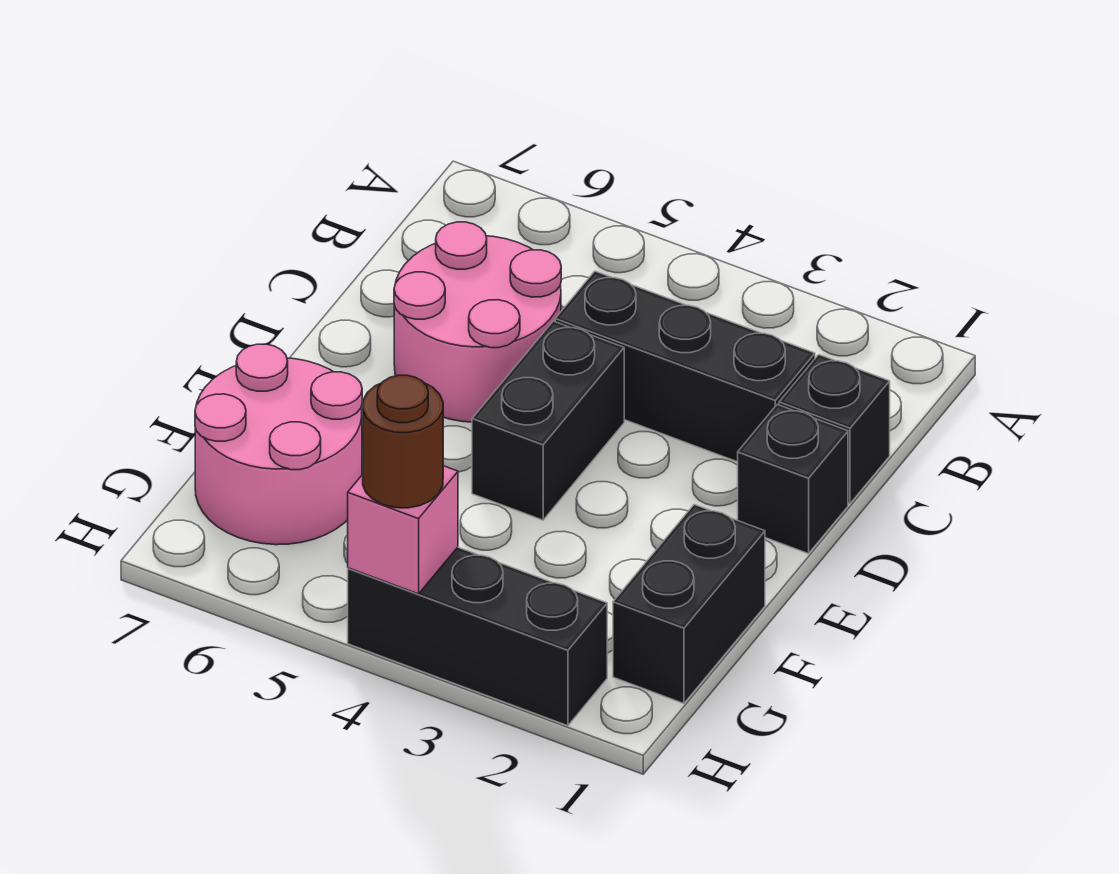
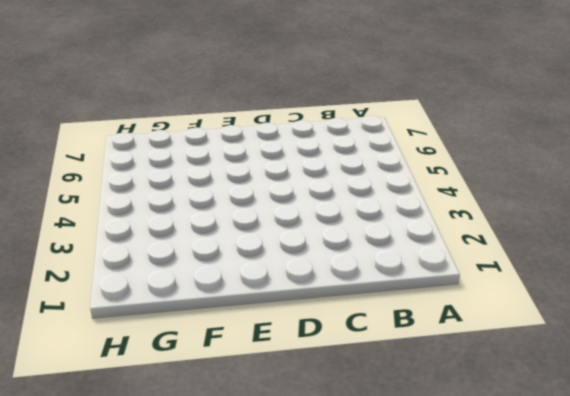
none -> black brick C1 level 1
none -> black brick C2:C4 level 1

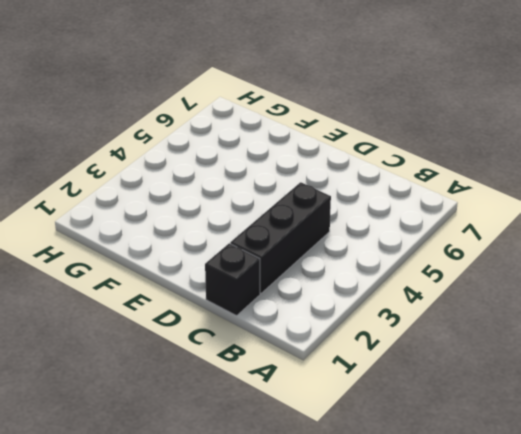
none -> pink round brick C5:D6 level 1
none -> black brick D1 level 1

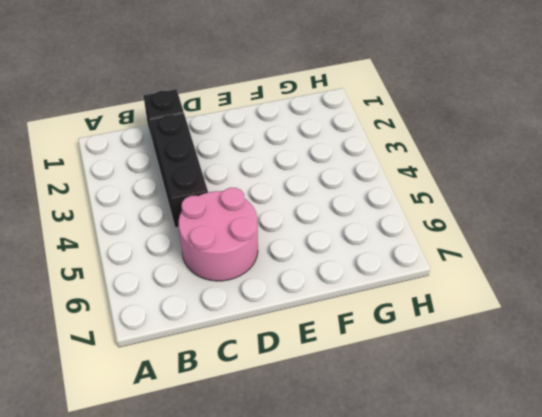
none -> black brick D1 level 1
none -> black brick D4:E4 level 1

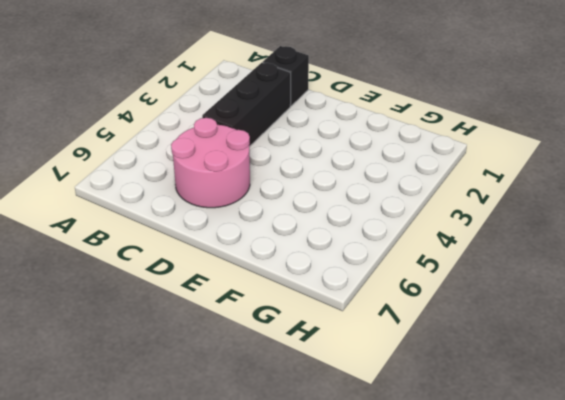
none -> black brick D1 level 1
none -> black brick D4:E4 level 1

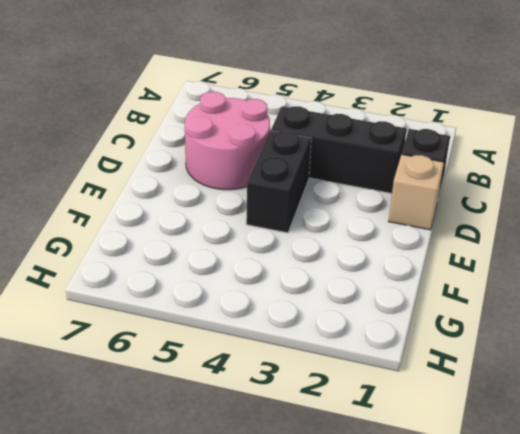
tan brick D1 level 1 -> black brick D1 level 1
none -> black brick F1:G1 level 1
none -> pink round brick F6:G7 level 1

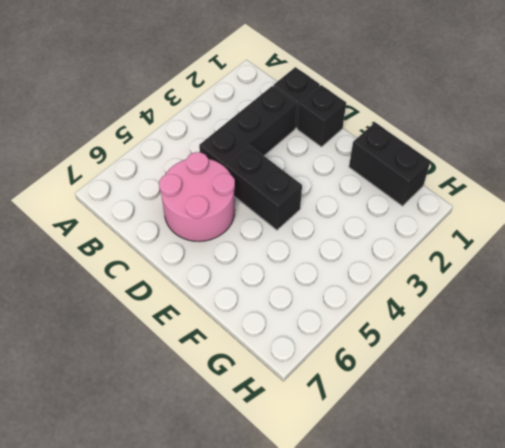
none -> pink round brick F6:G7 level 1
none -> black brick H2:H4 level 1

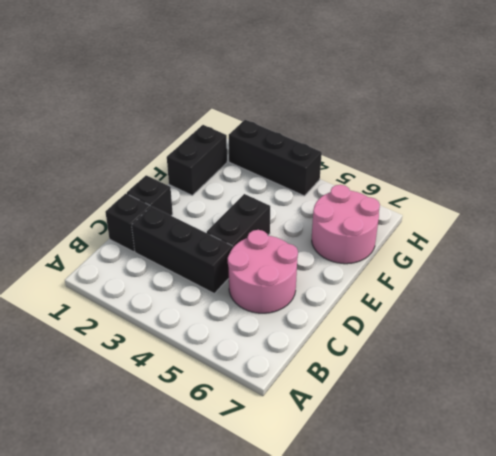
none -> pink brick H4 level 2
none -> brown round brick H4 level 3

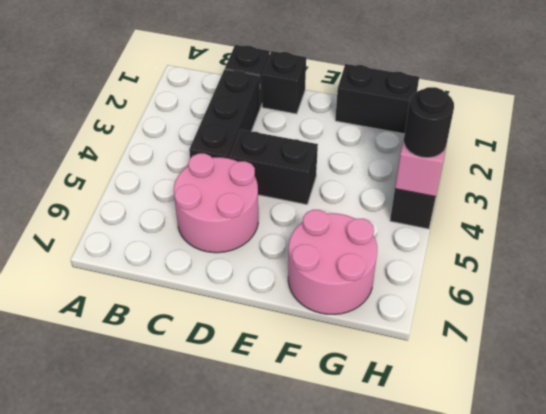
black round brick H4 level 3 -> brown round brick H4 level 3

